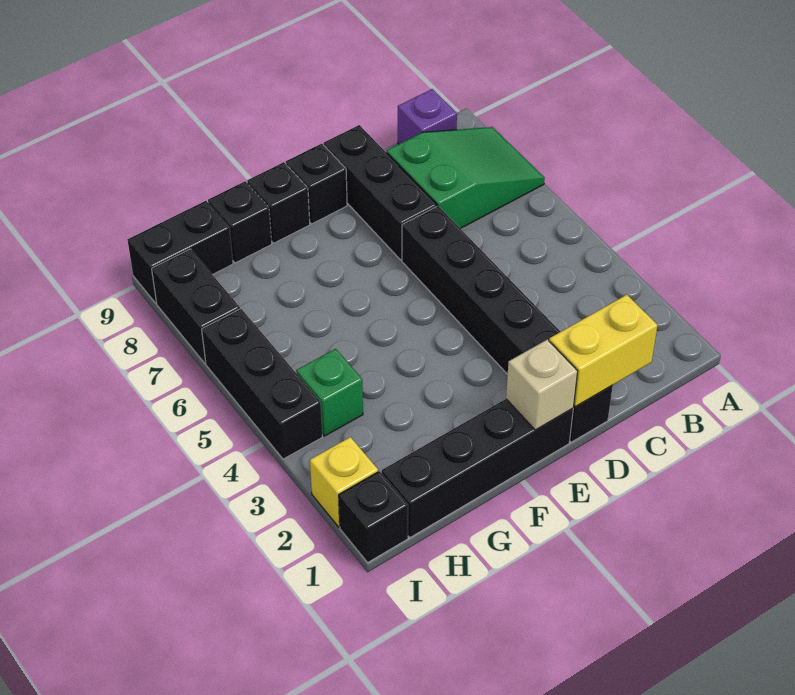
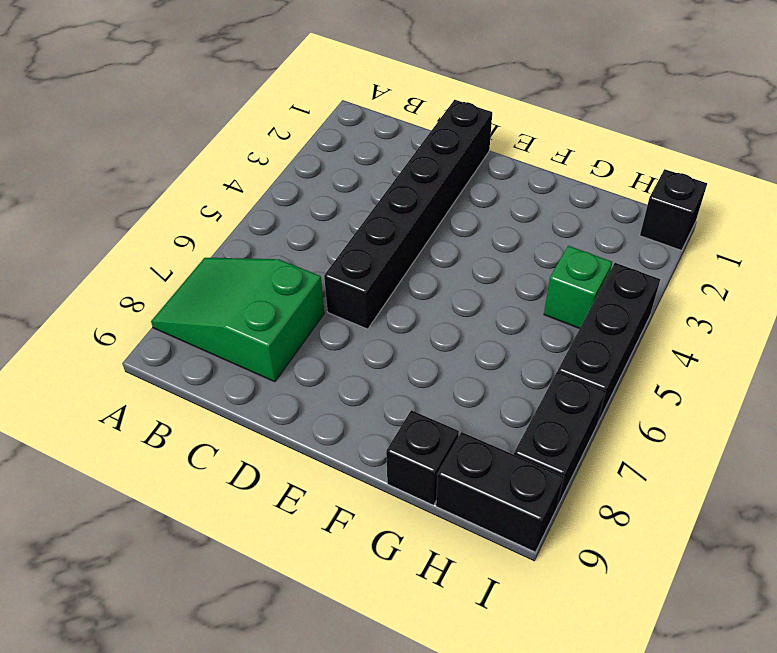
none -> purple brick B9 level 1
none -> black brick D7:D9 level 1
none -> black brick E1:H1 level 1

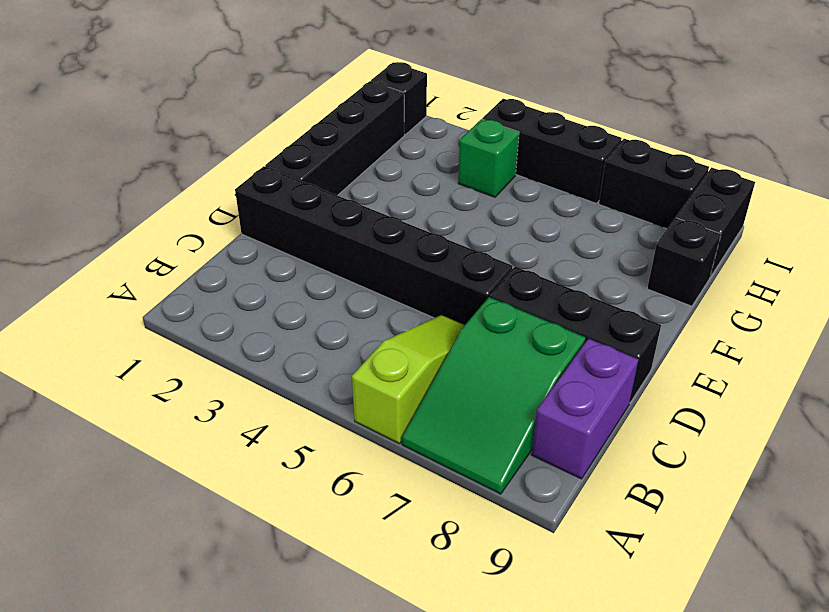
lime slope A6:C6 level 1 top A -> none
purple brick B9:C9 level 1 -> purple brick B9 level 1
none -> black brick E9 level 1
none -> black brick F9 level 1
none -> yellow brick I2 level 1

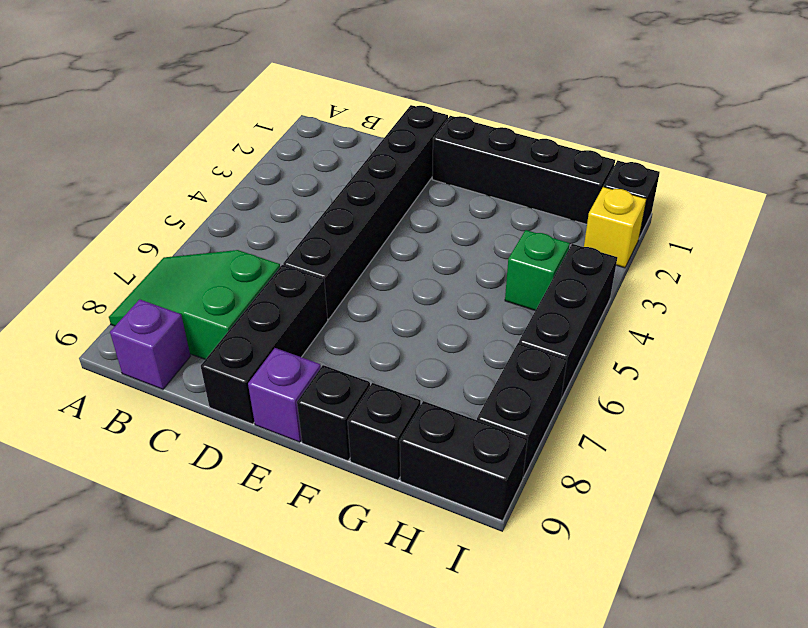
purple brick E9 level 1 -> black brick E9 level 1
none -> yellow brick C1:D1 level 2
none -> tan brick E1 level 2

